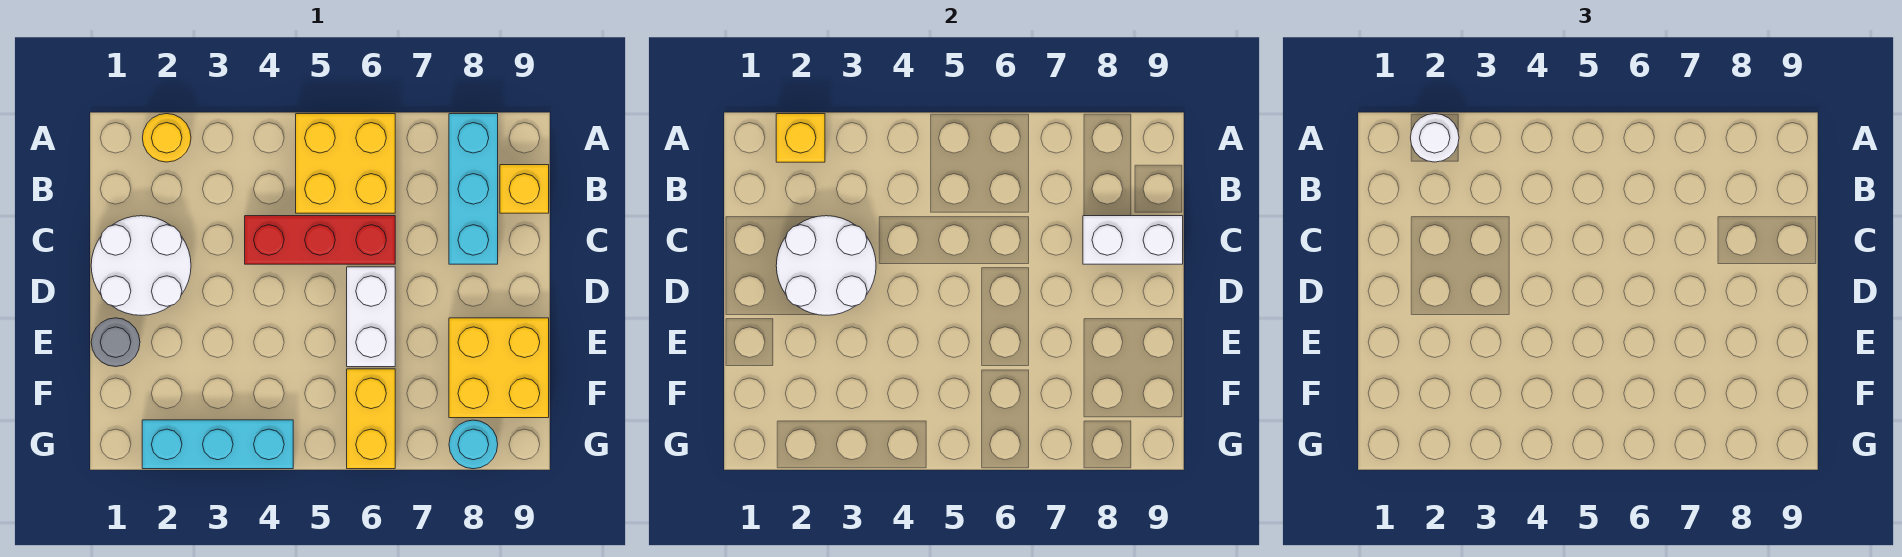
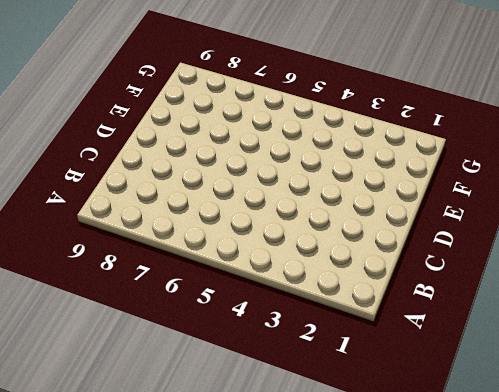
none -> yellow round brick A2 level 1
none -> yellow brick A5:B6 level 1
none -> cyan brick A8:C8 level 1

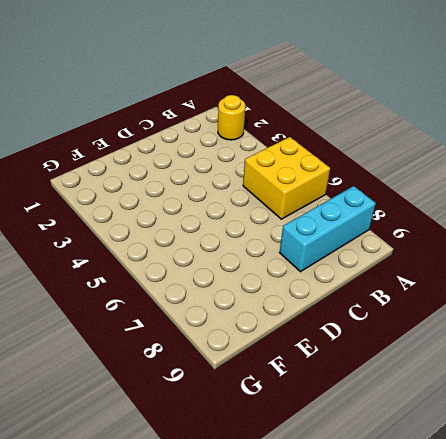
none -> yellow brick B9 level 1
none -> white round brick C1:D2 level 1
none -> red brick C4:C6 level 1

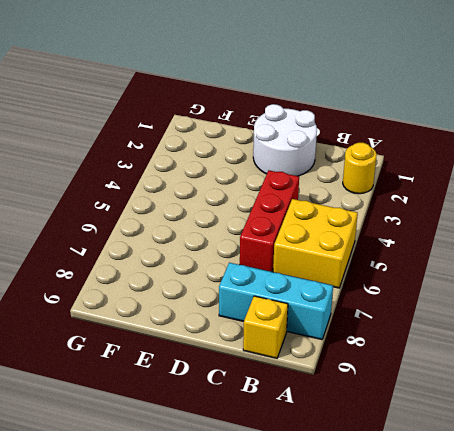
none -> white brick D6:E6 level 1
none -> grey round brick E1 level 1
none -> yellow brick E8:F9 level 1

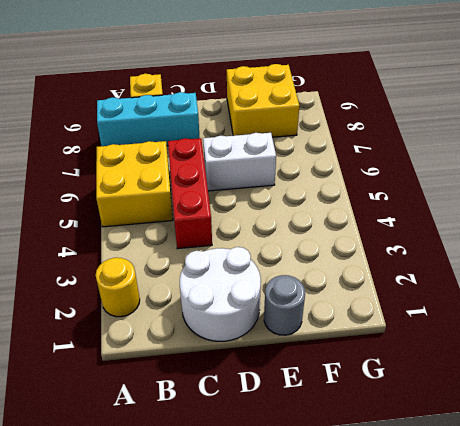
none -> yellow brick F6:G6 level 1
none -> cyan brick G2:G4 level 1
none -> cyan round brick G8 level 1

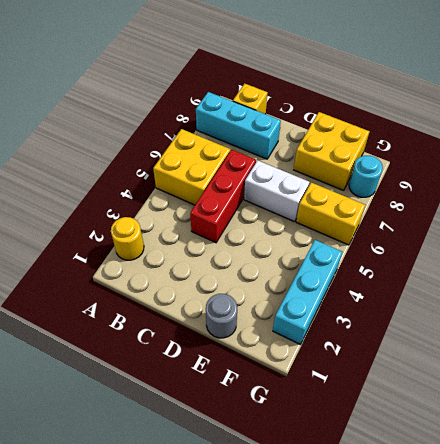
none -> white round brick C1:D2 level 1
none -> yellow brick A2 level 2
none -> white round brick C2:D3 level 2

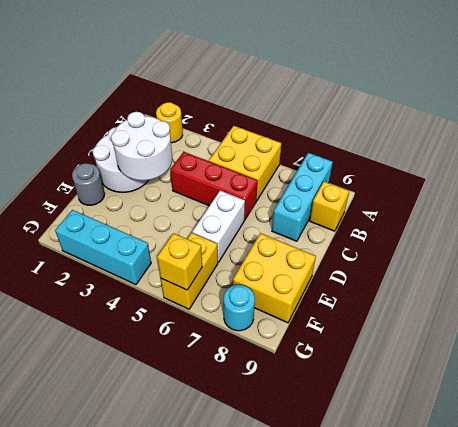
yellow brick G6 level 2 -> yellow brick A2 level 2
none -> white brick C8:C9 level 2
none -> white round brick A2 level 3

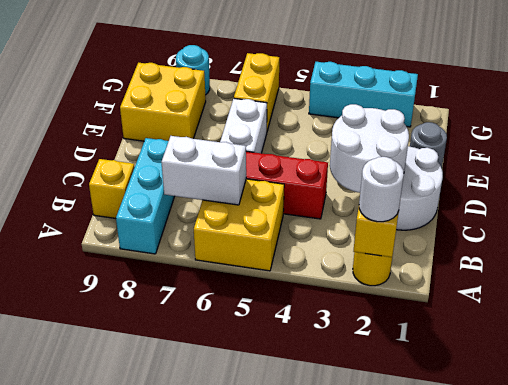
white brick B6:B7 level 2 -> white brick C8:C9 level 2

